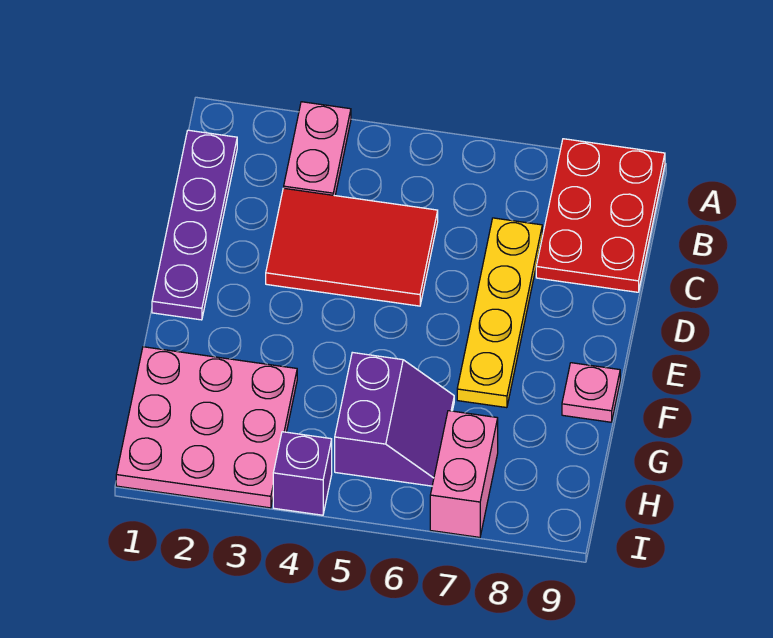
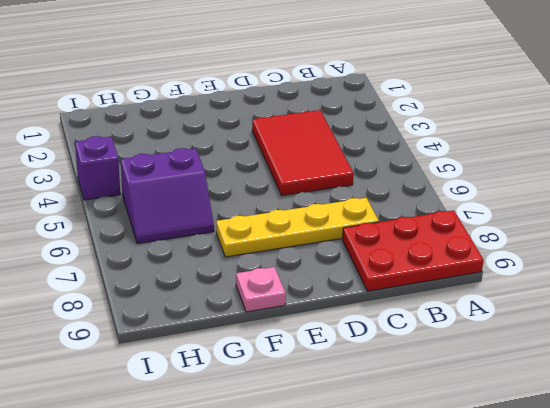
none -> pink plate A3:B3 level 1
none -> purple plate B1:E1 level 1

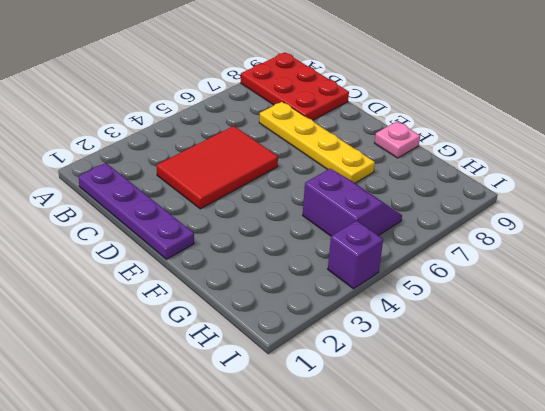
none -> pink plate A3:B3 level 1
none -> pink plate G1:I3 level 1

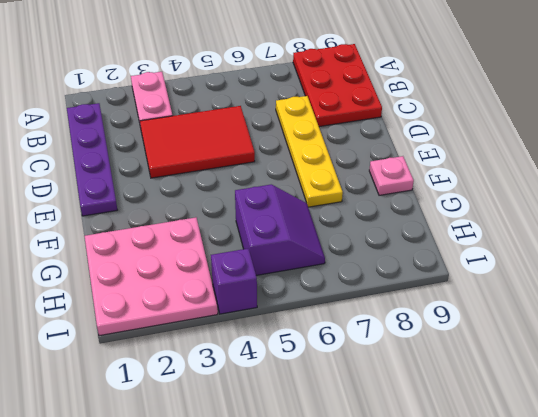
none -> pink brick H7:I7 level 1

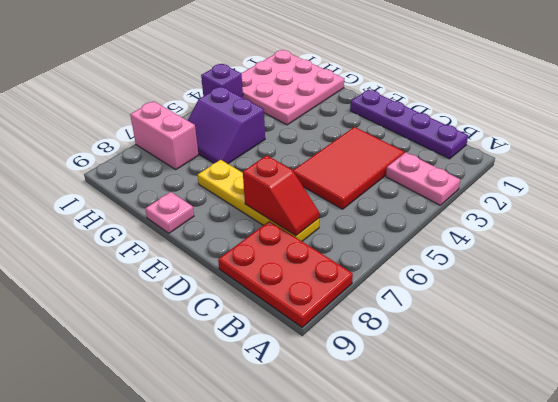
red slope C7:D7 level 2 top D -> none

